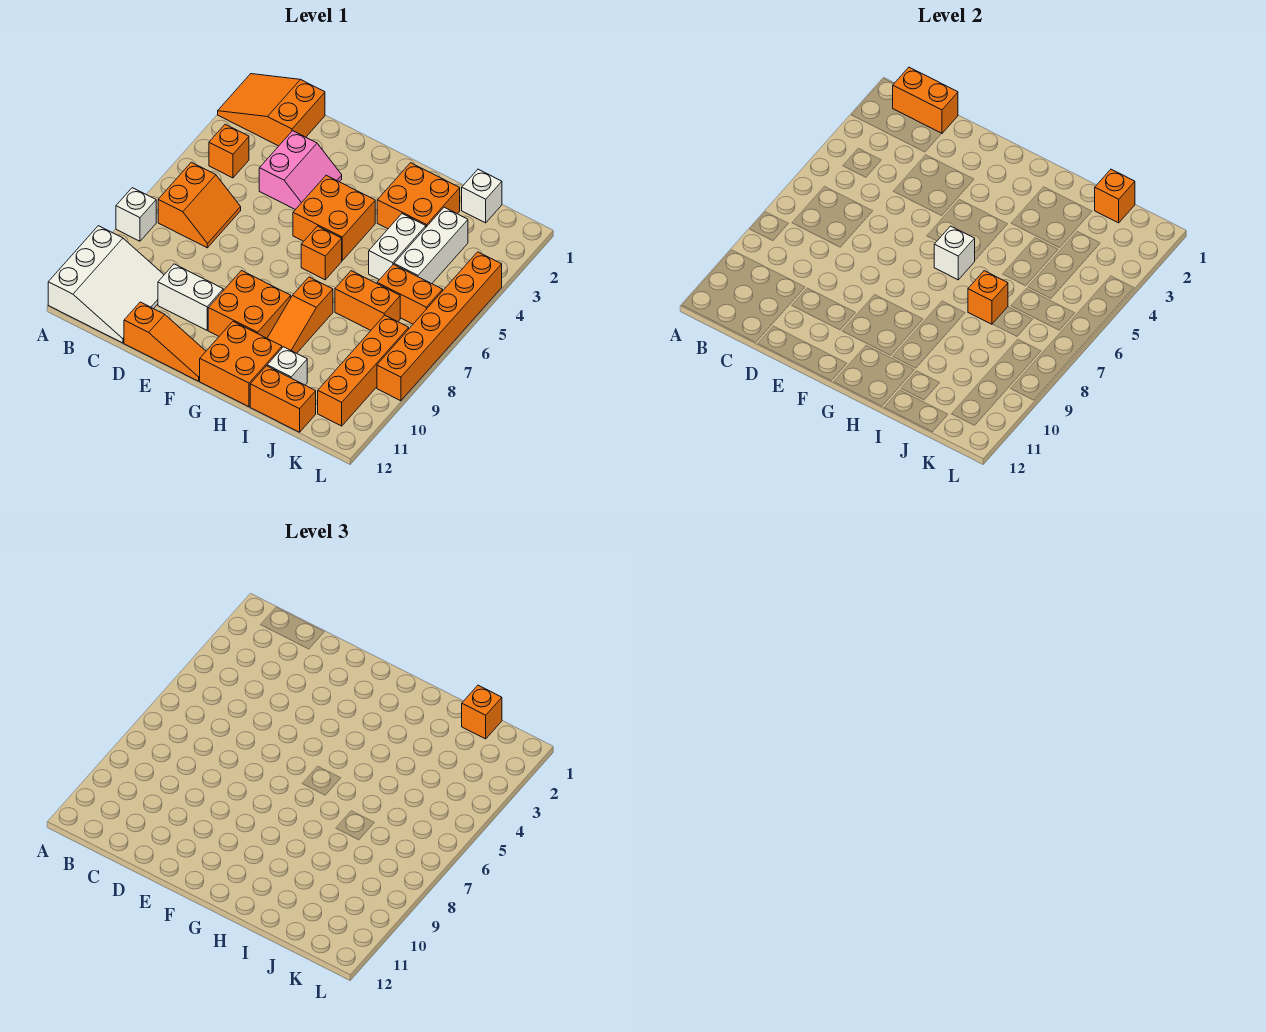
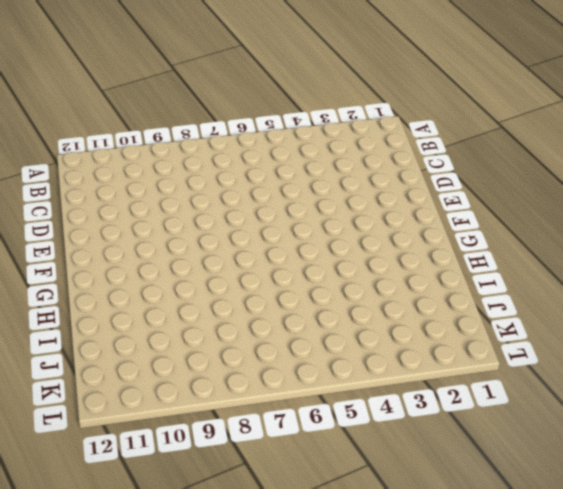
none -> orange slope A1:C2 level 1 top C
none -> white brick A8 level 1
none -> white slope A10:C12 level 1 top A

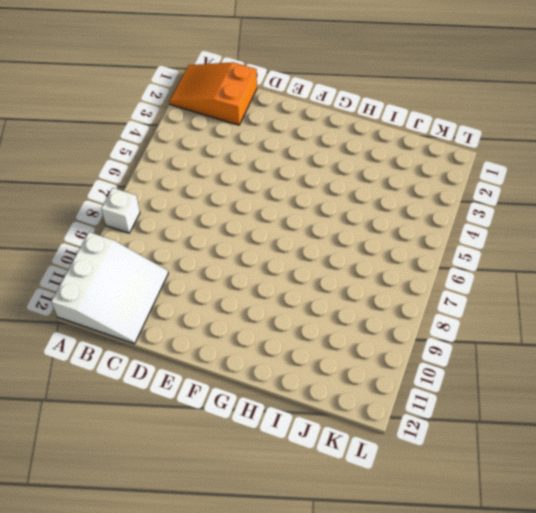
none -> orange brick B4 level 1
none -> orange slope B6:C7 level 1 top B
none -> pink slope D3:E4 level 1 top D

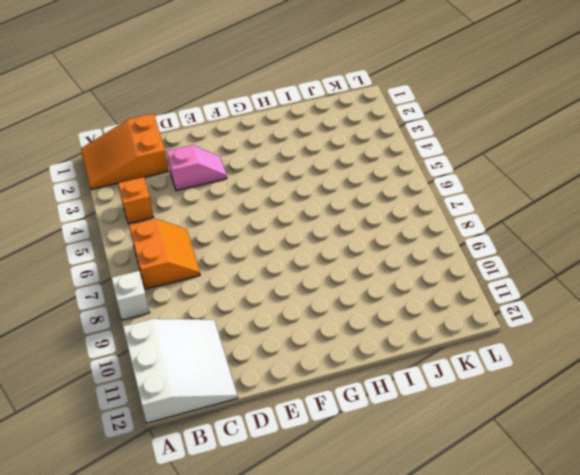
pink slope D3:E3 level 1 top D -> pink slope D3:E4 level 1 top D
none -> white brick D10:E10 level 1
none -> orange slope D12:F12 level 1 top D
none -> orange brick F4:G5 level 1

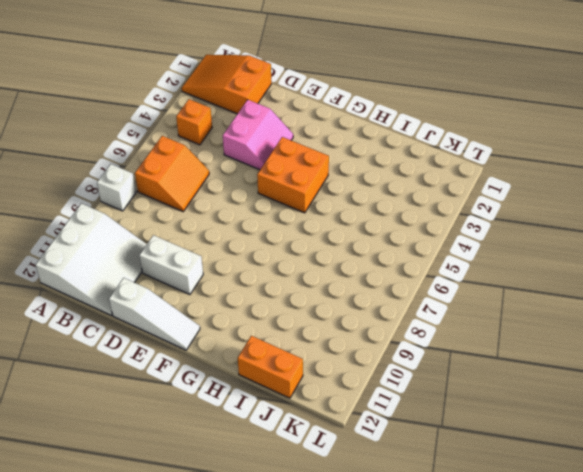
white slope D12:F12 level 1 top D -> orange slope D12:F12 level 1 top D
none -> orange brick F9:G10 level 1
none -> orange brick G6 level 1
none -> orange brick G11:H12 level 1

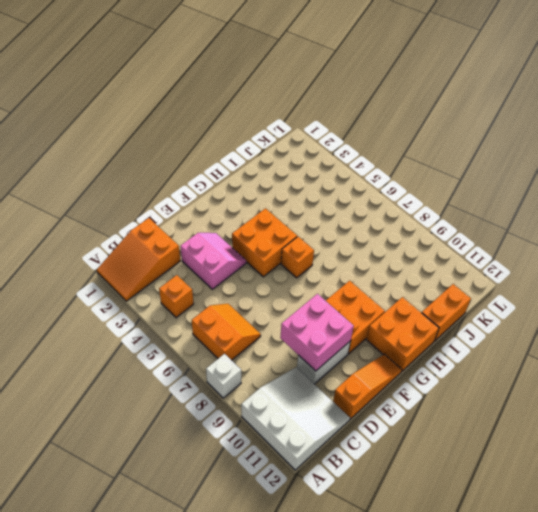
pink brick D9:E10 level 2 -> none
none -> orange brick H2:I3 level 1
none -> orange slope H8:H10 level 1 top 8
none -> white brick I4:I5 level 1

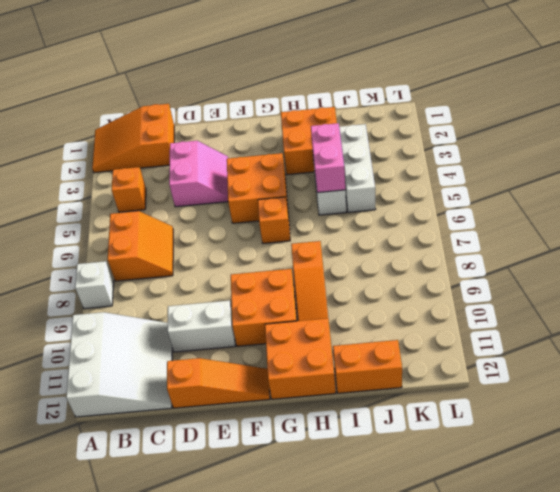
pink brick I4:I5 level 2 -> none
none -> orange brick I7:J7 level 1
none -> white brick I11 level 1
none -> white brick J1 level 1

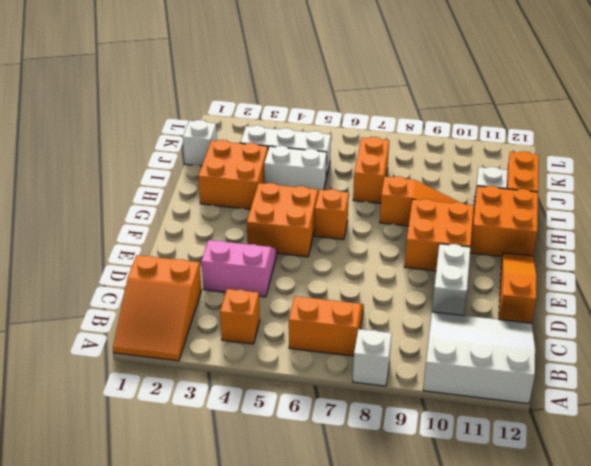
none -> orange brick J6:K6 level 1
none -> orange brick K8:K11 level 1
none -> orange brick L4:L9 level 1

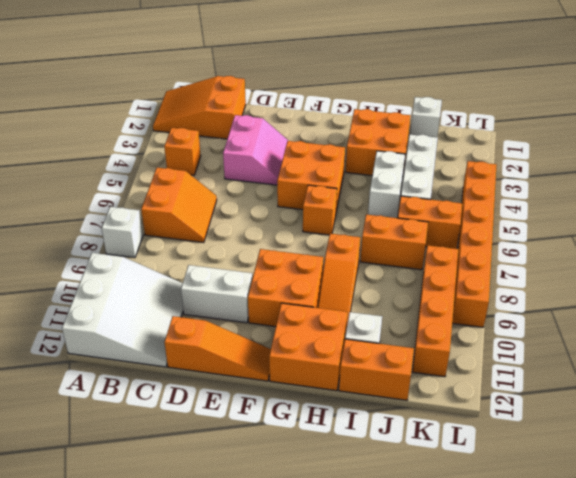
none -> orange brick B1:C1 level 2
none -> white brick G6 level 2
none -> orange brick I7 level 2

